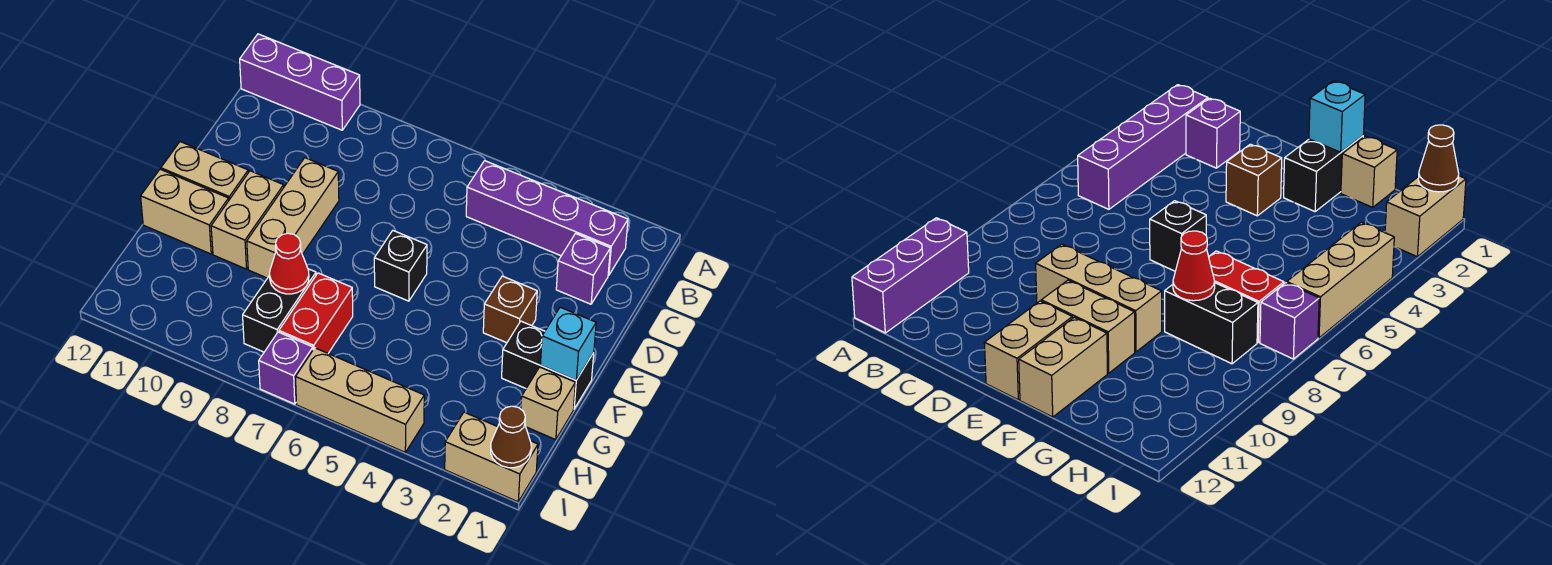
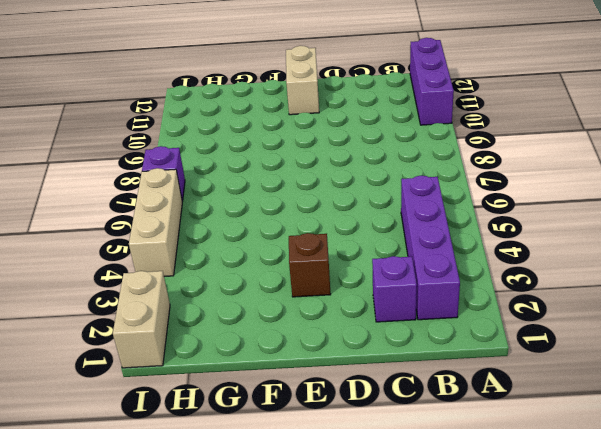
none -> tan brick D9:F9 level 1
none -> black brick E6 level 1
none -> tan brick E10:F10 level 1

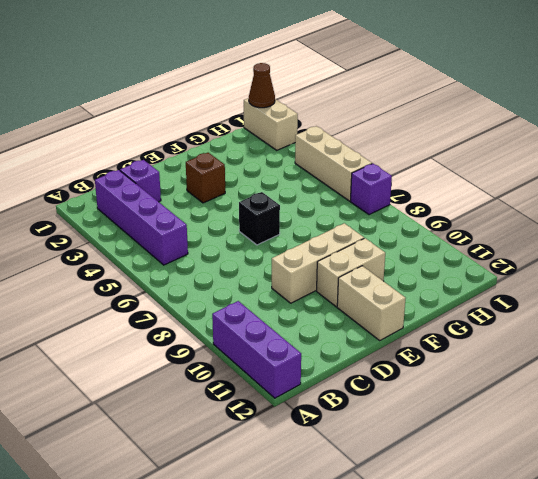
none -> black brick F1:F2 level 1
none -> tan brick F11:F12 level 1
none -> tan brick G1 level 1

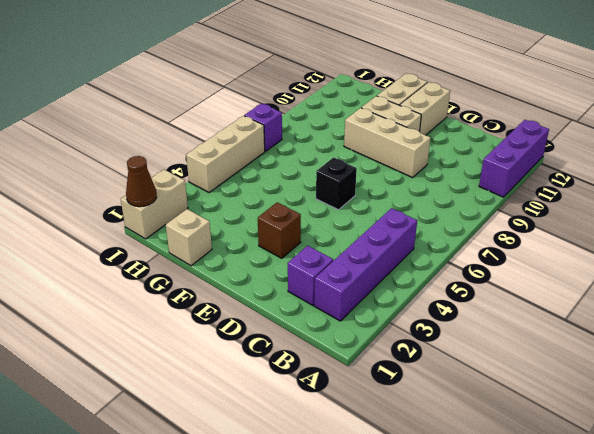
none -> black brick F1:F2 level 1
none -> red brick G7:H7 level 1
none -> black brick G8:H8 level 1

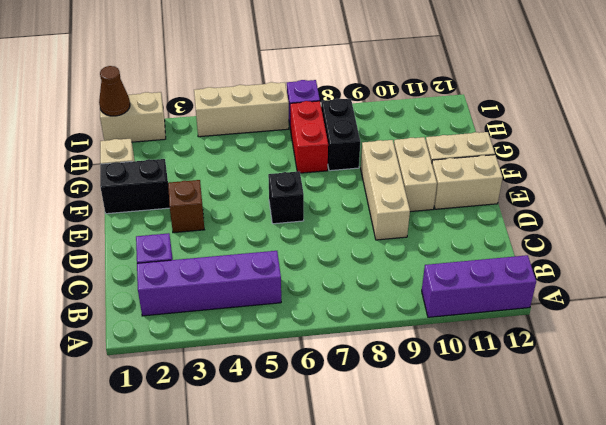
none -> cyan brick F1 level 2
none -> red cone G8 level 2

